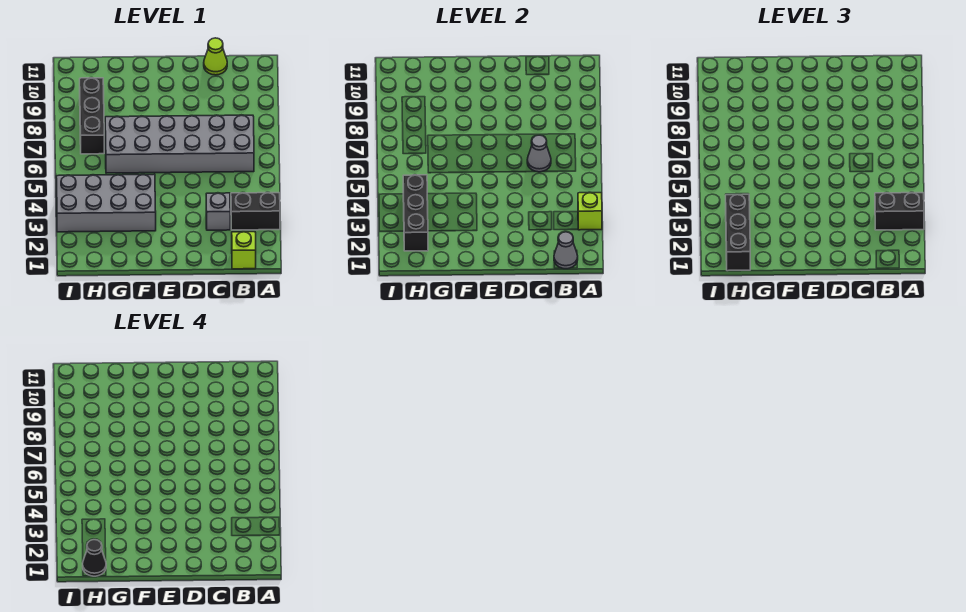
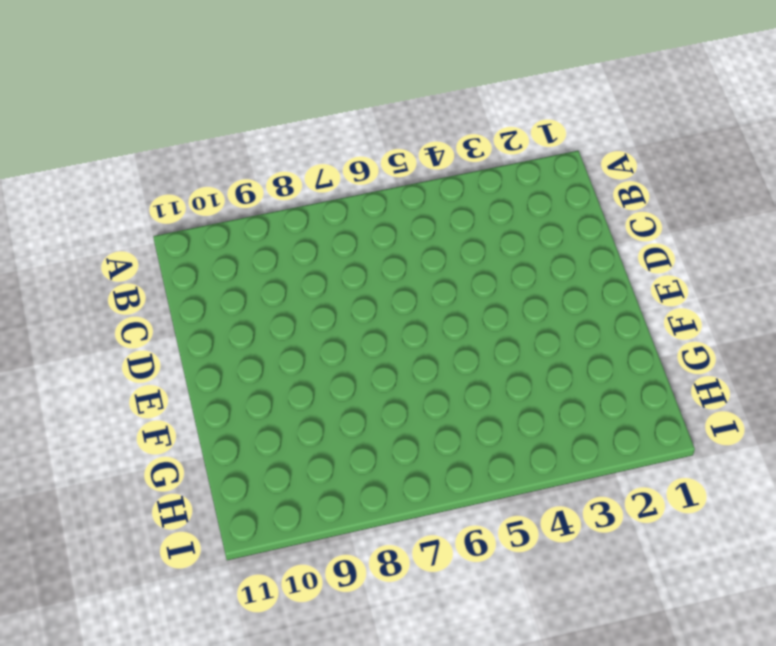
none -> black brick A3:B3 level 1
none -> lime brick B1 level 1
none -> grey brick B6:G7 level 1

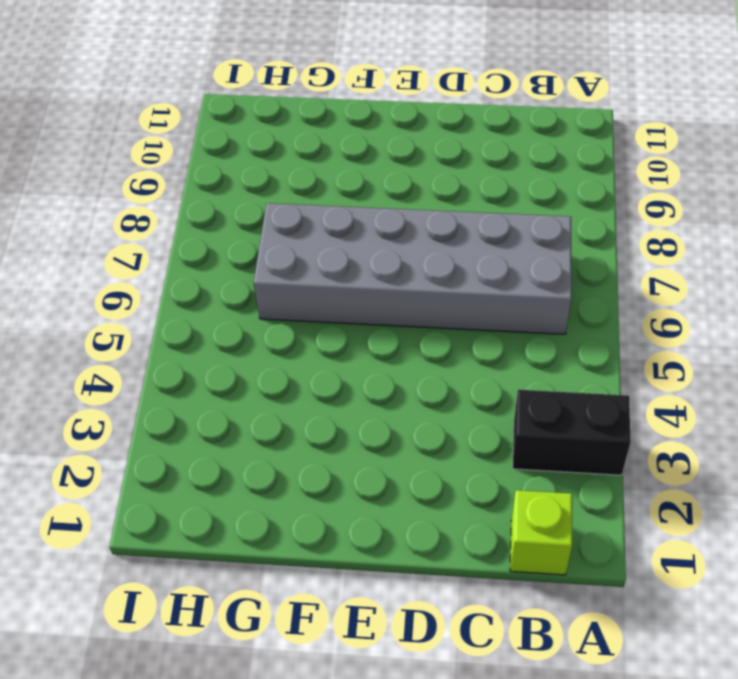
none -> grey brick C3 level 1
none -> lime cone C11 level 1
none -> grey brick F3:I4 level 1

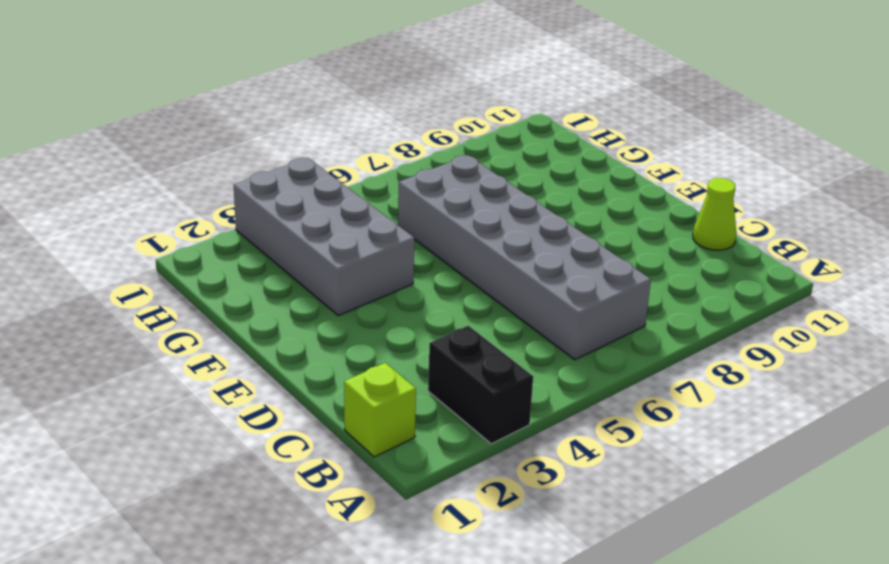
none -> grey brick C3 level 1
none -> black brick H7:H9 level 1
none -> lime brick A3 level 2

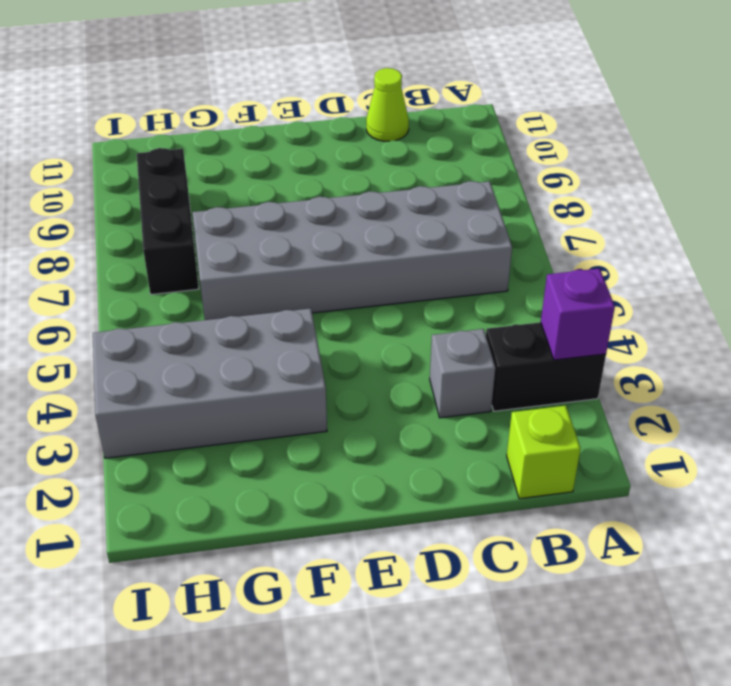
purple brick A3 level 2 -> lime brick A3 level 2
none -> grey cone B1 level 2
none -> grey cone C6 level 2
none -> black brick H2:H4 level 2

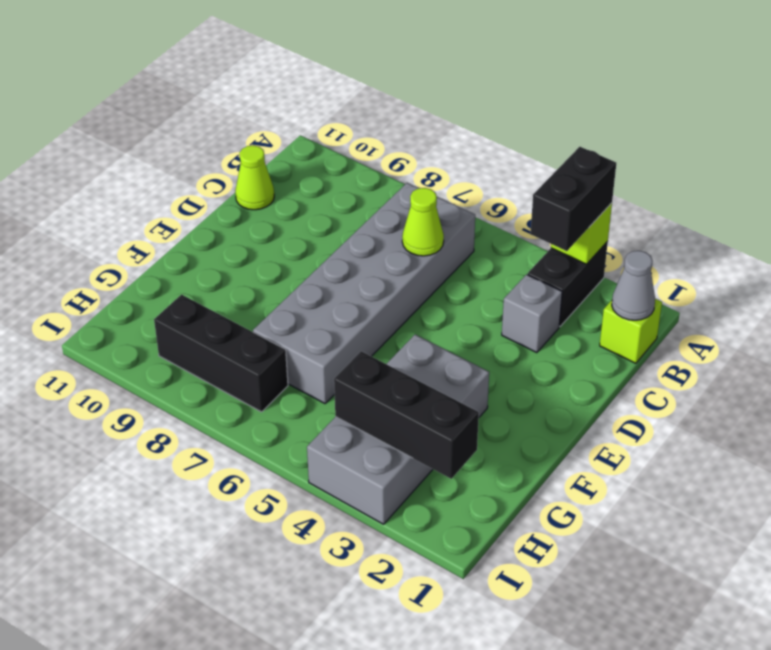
lime cone C6 level 2 -> grey cone C6 level 2
none -> black brick H1:H3 level 3
none -> black cone H1 level 4

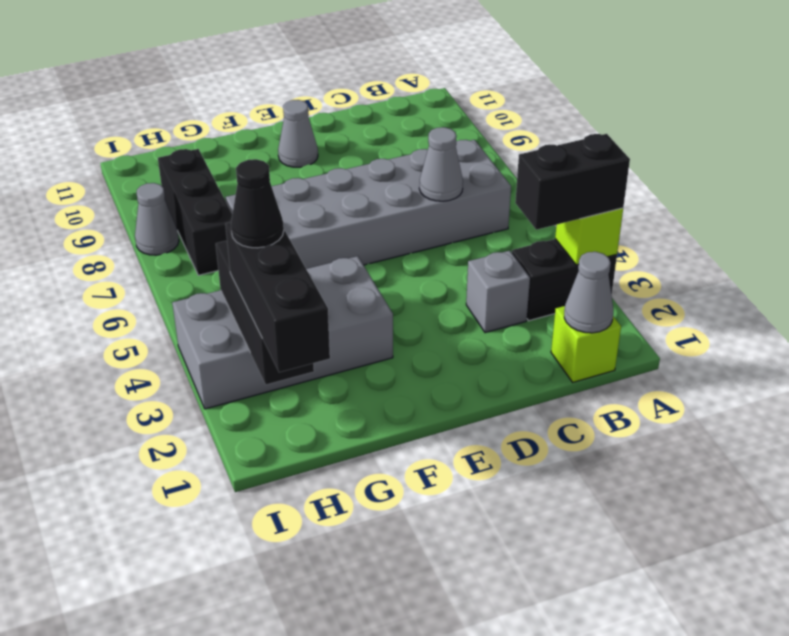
grey cone E10 level 1 -> none
black cone H3 level 4 -> black cone H1 level 4
grey cone I8 level 1 -> none
none -> lime cone C11 level 1

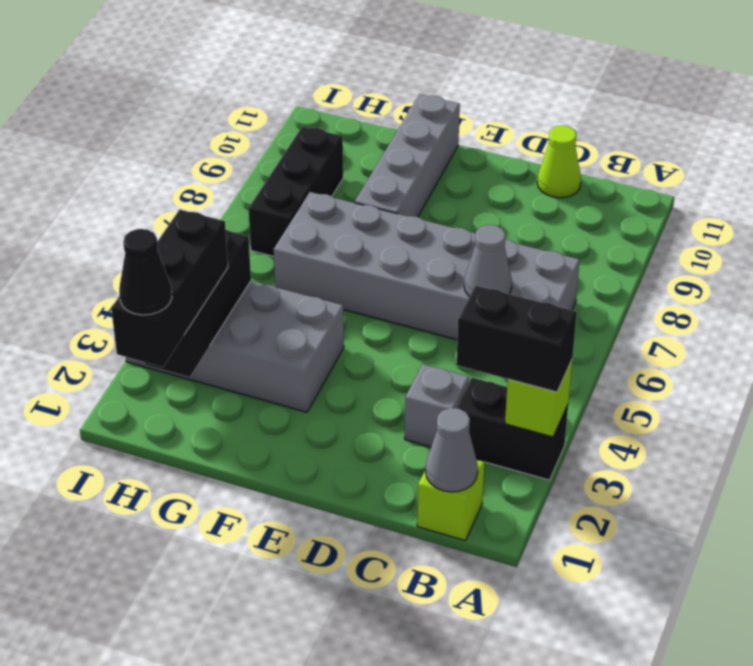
grey brick F8:F11 level 1 -> none

